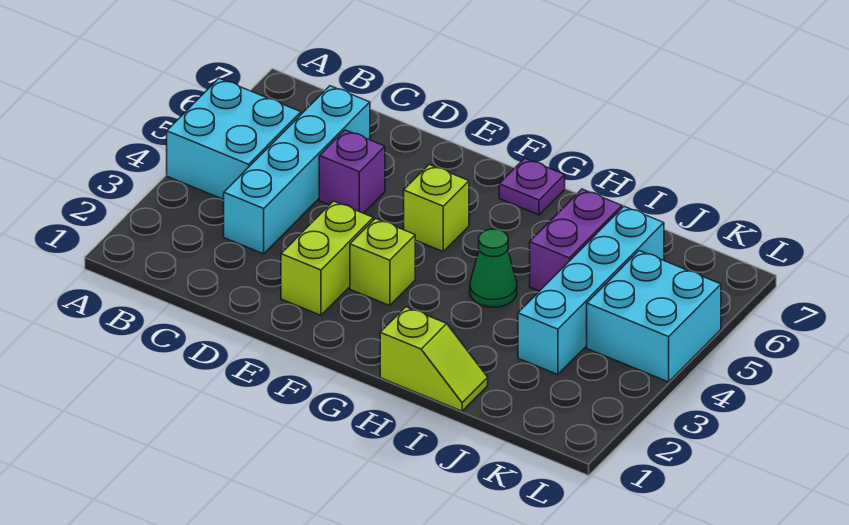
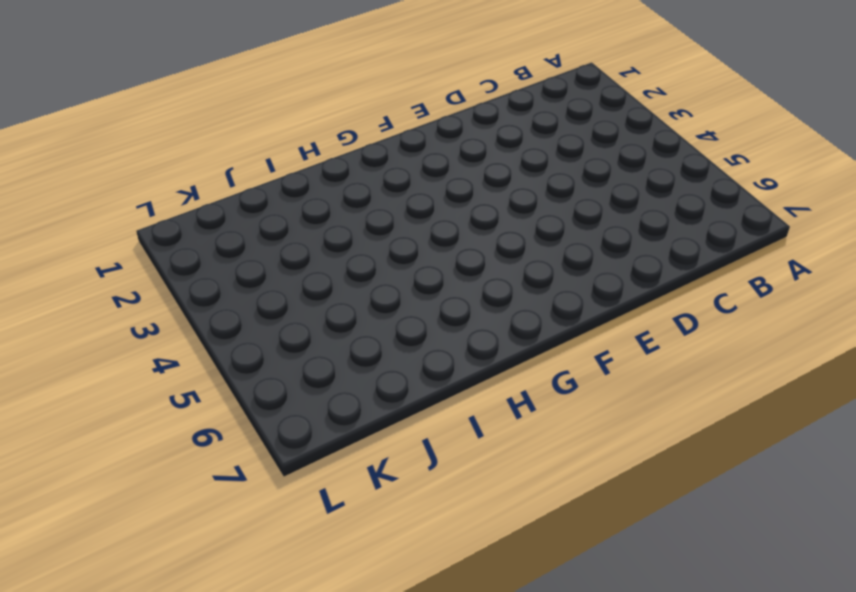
none -> cyan brick A4:B5 level 1
none -> cyan brick C3:C6 level 1
none -> purple brick D5 level 1

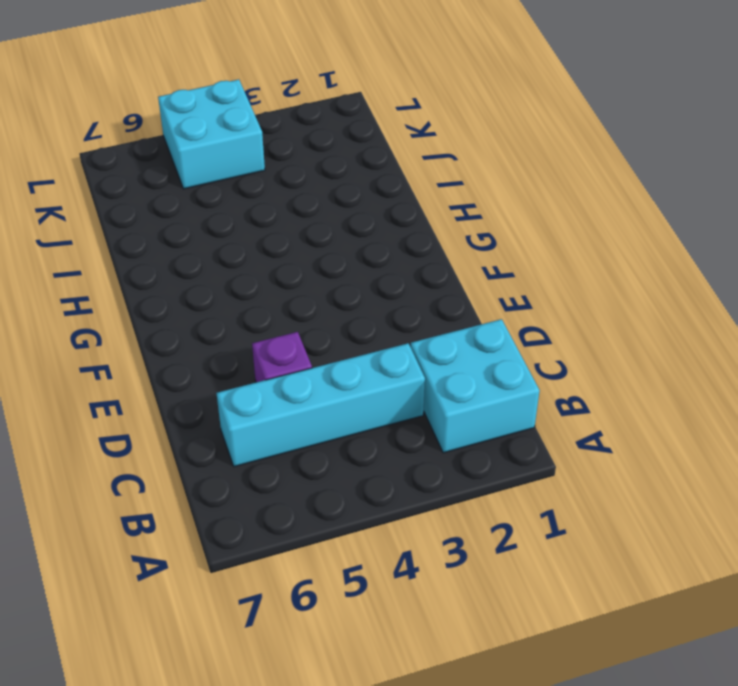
cyan brick B1:C2 level 1 -> cyan brick A4:B5 level 1
none -> lime brick E2:E3 level 1
none -> lime brick F3 level 1
none -> lime brick F5 level 1

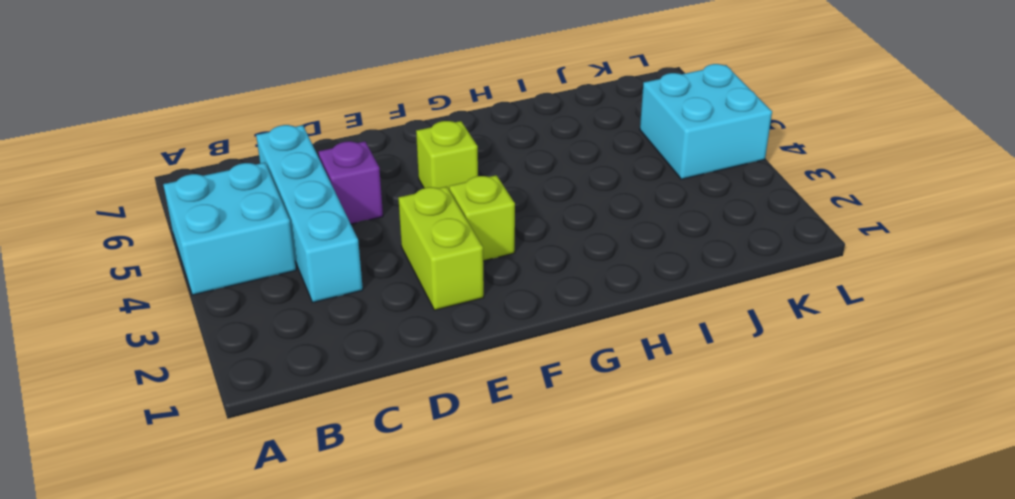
none -> purple plate G7 level 1
none -> lime slope H1:I1 level 1 top H
none -> green cone H4 level 1

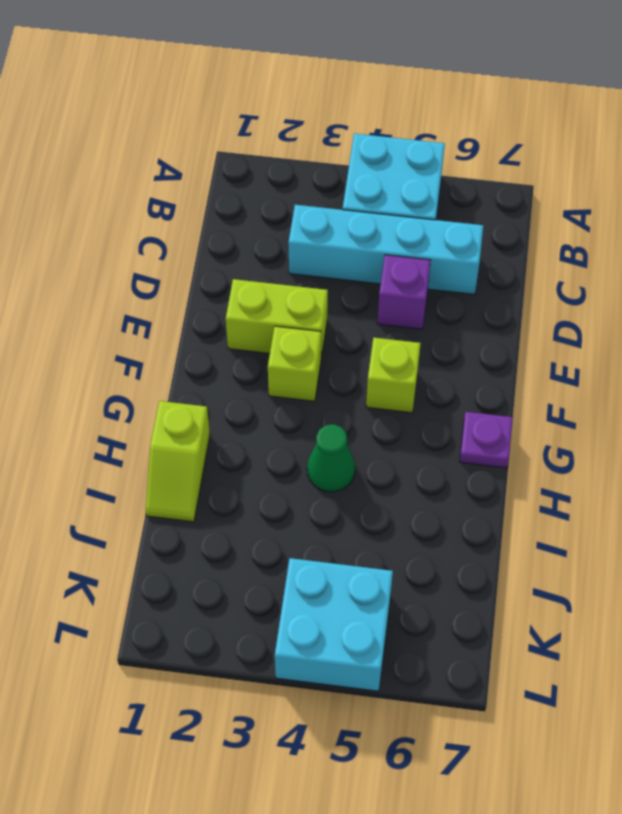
none -> purple brick I5:I6 level 1
none -> cyan brick J3:J6 level 1

